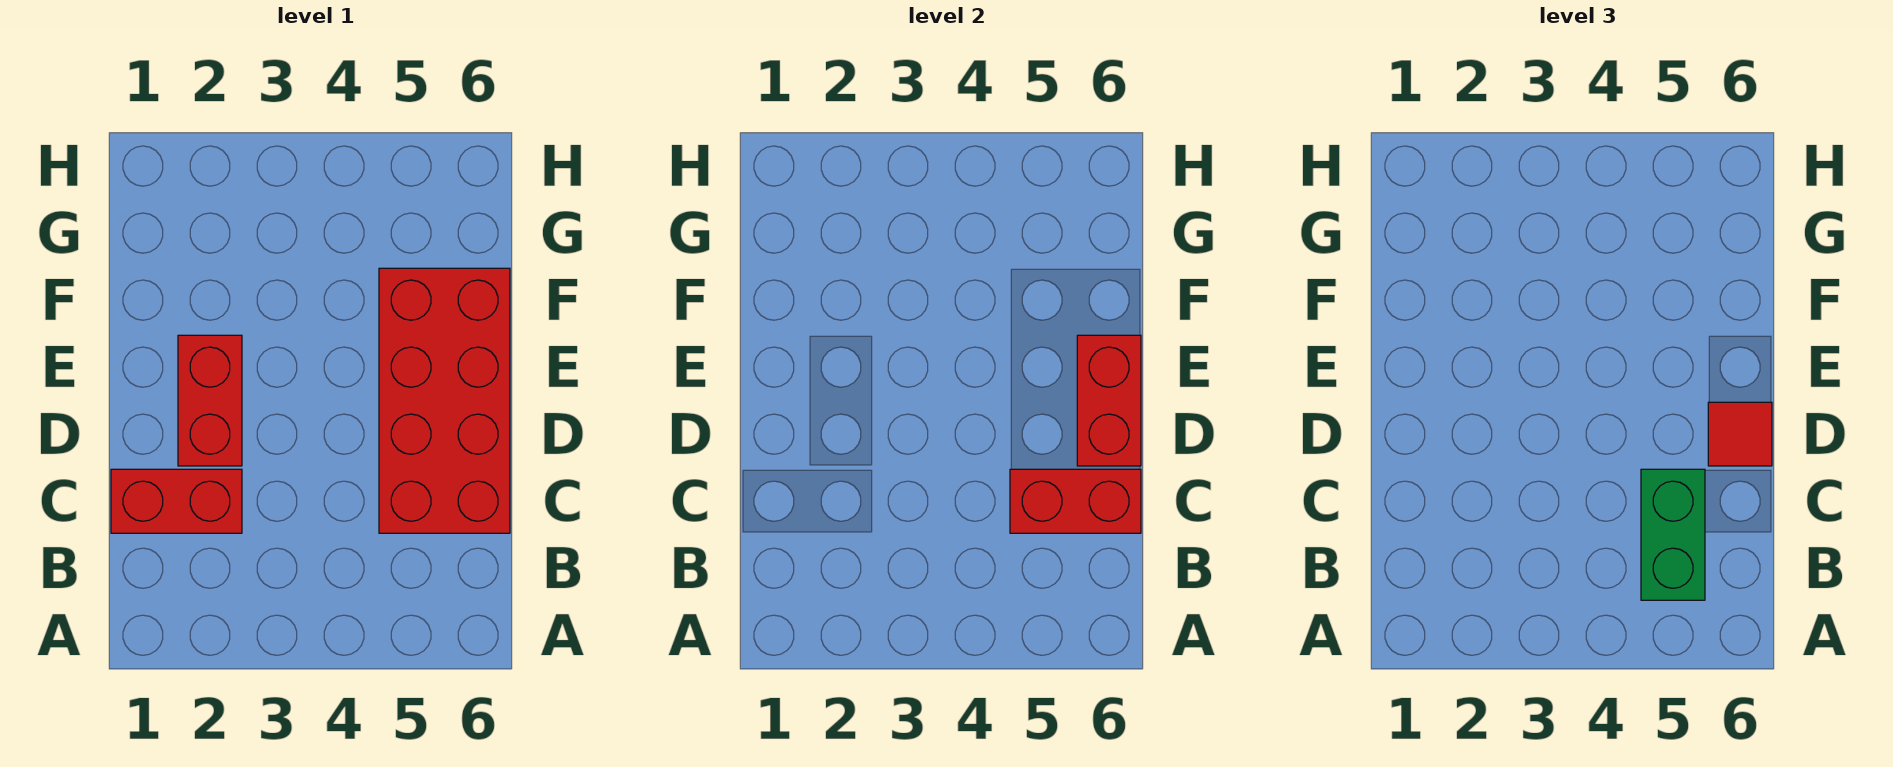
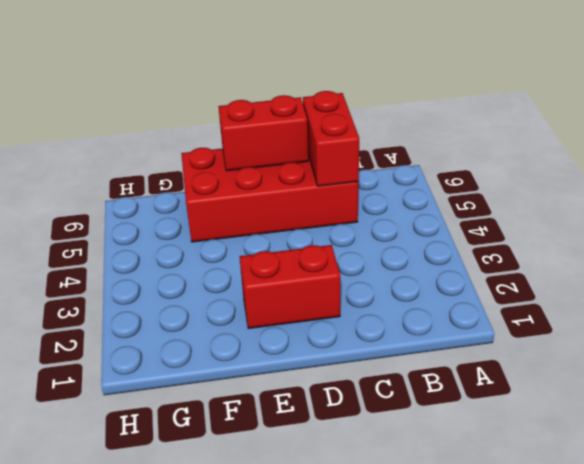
none -> red brick C1:C2 level 1
none -> green brick B5:C5 level 3

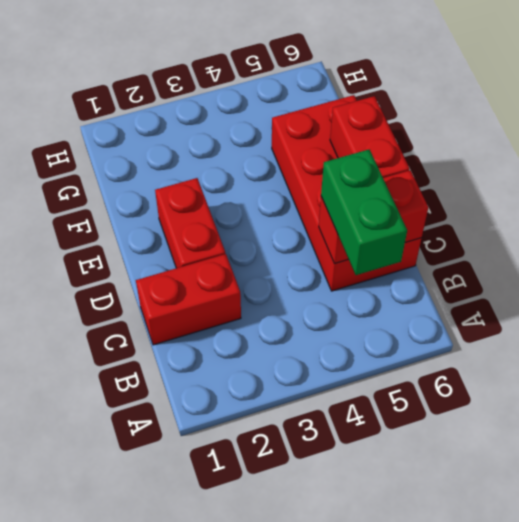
none -> red tile D6 level 3

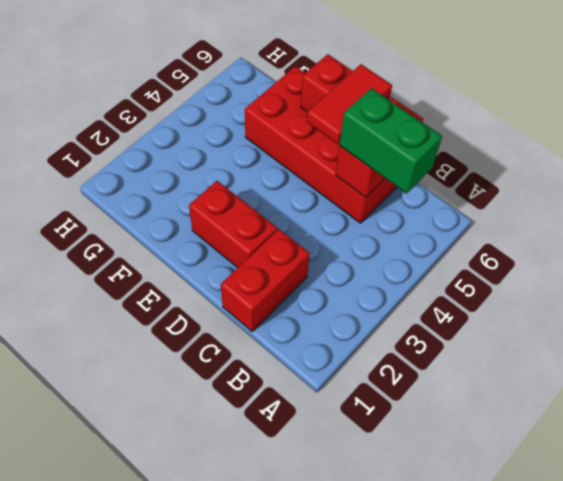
red tile D5:D6 level 3 -> red tile D6 level 3

